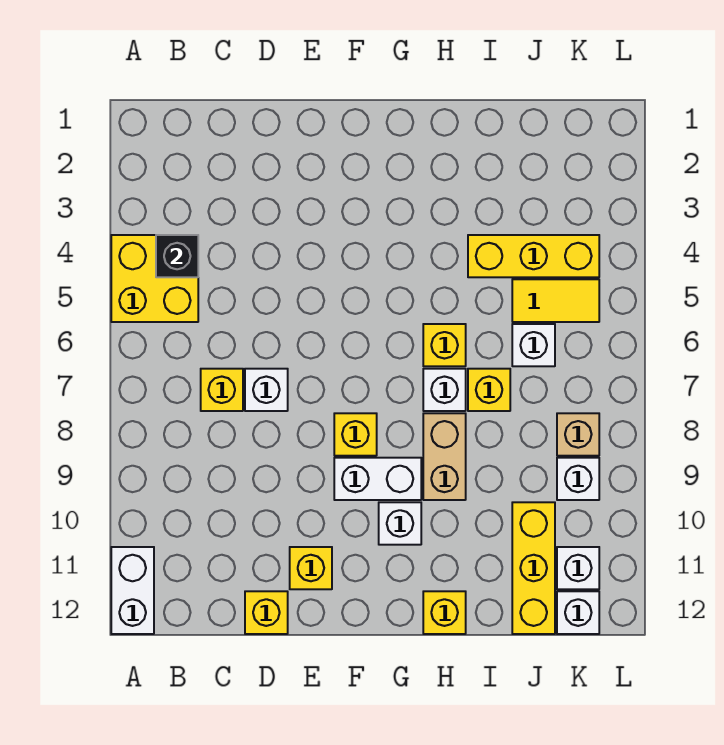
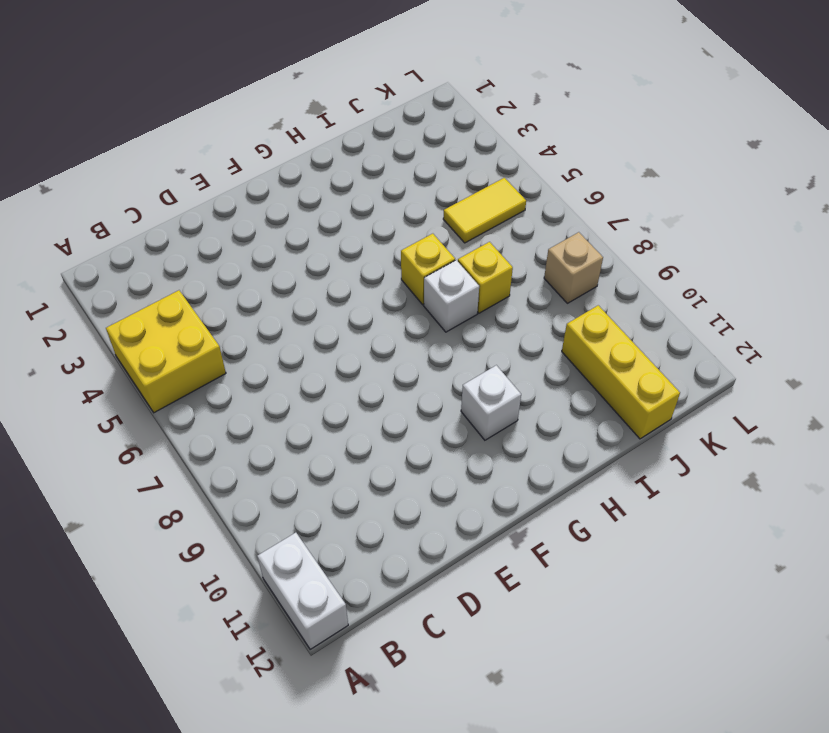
none -> yellow brick C7 level 1
none -> white brick D7 level 1
none -> yellow brick D12 level 1

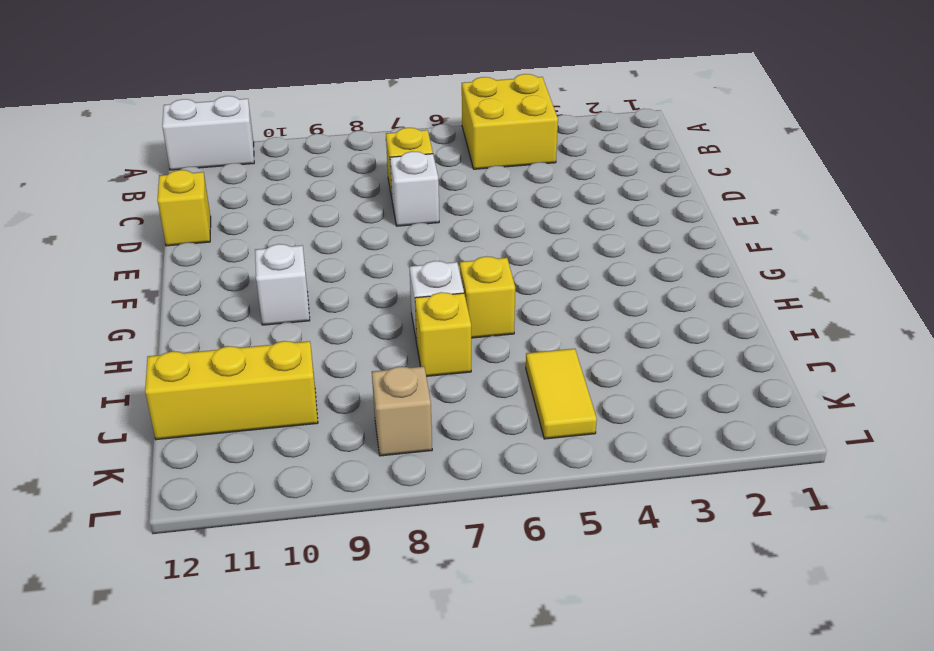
none -> yellow brick E11 level 1
none -> yellow brick F8 level 1
none -> white brick F9:G9 level 1

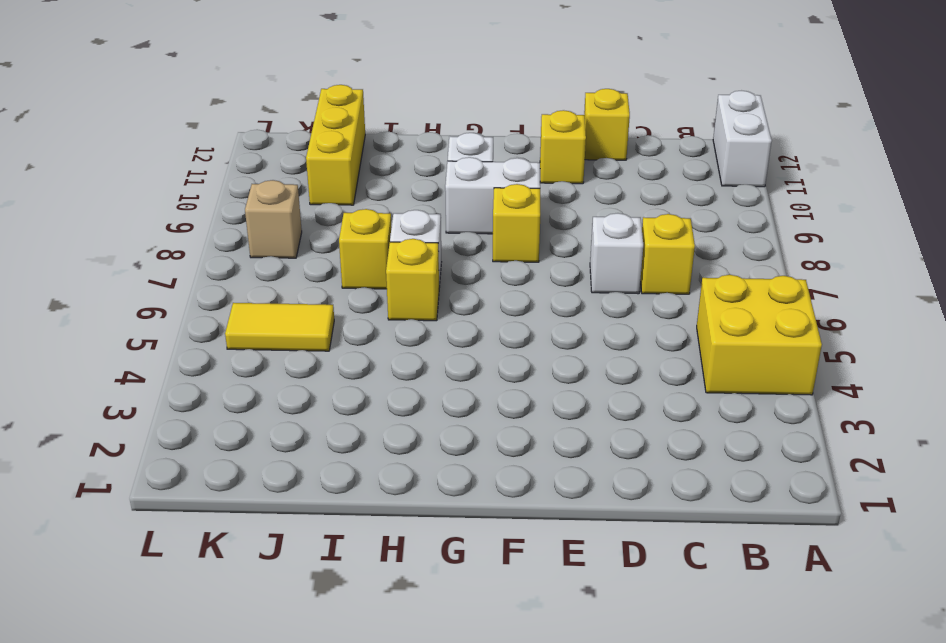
none -> tan brick H8:H9 level 1
none -> yellow brick H12 level 1
none -> yellow brick I4:K4 level 1

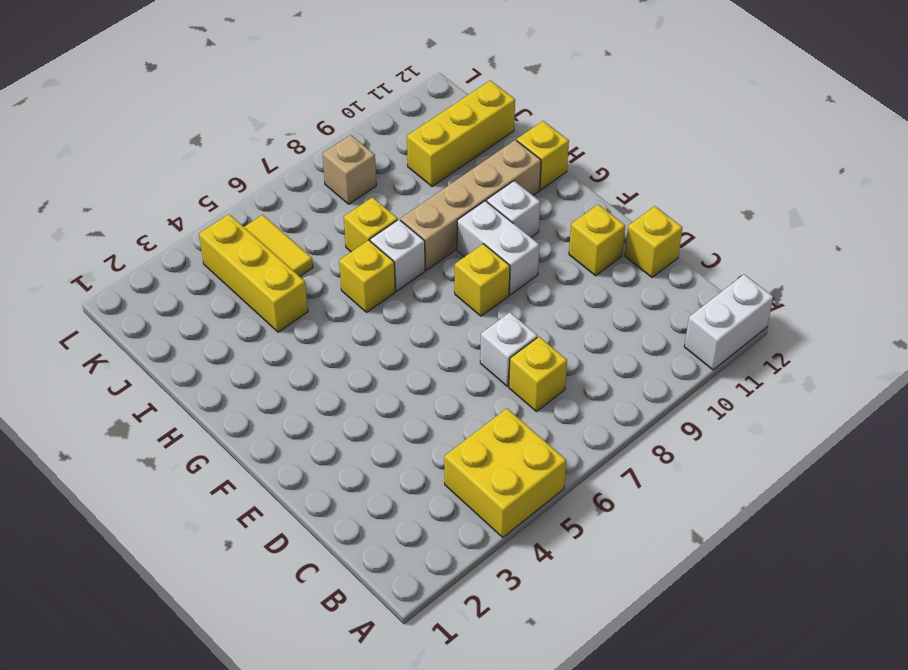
tan brick H8:H11 level 1 -> tan brick H8:H9 level 1
none -> white brick J6 level 1
none -> white brick K9 level 1
none -> white brick K11 level 1

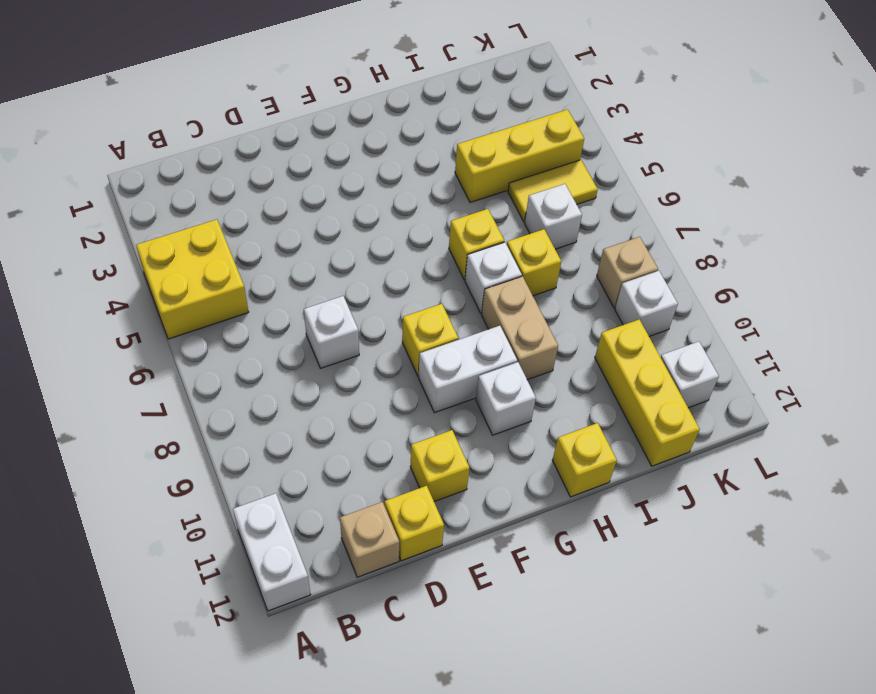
tan brick C12 level 1 -> none
none -> yellow brick C7 level 1
none -> white brick K12 level 1
none -> black brick B4 level 2

